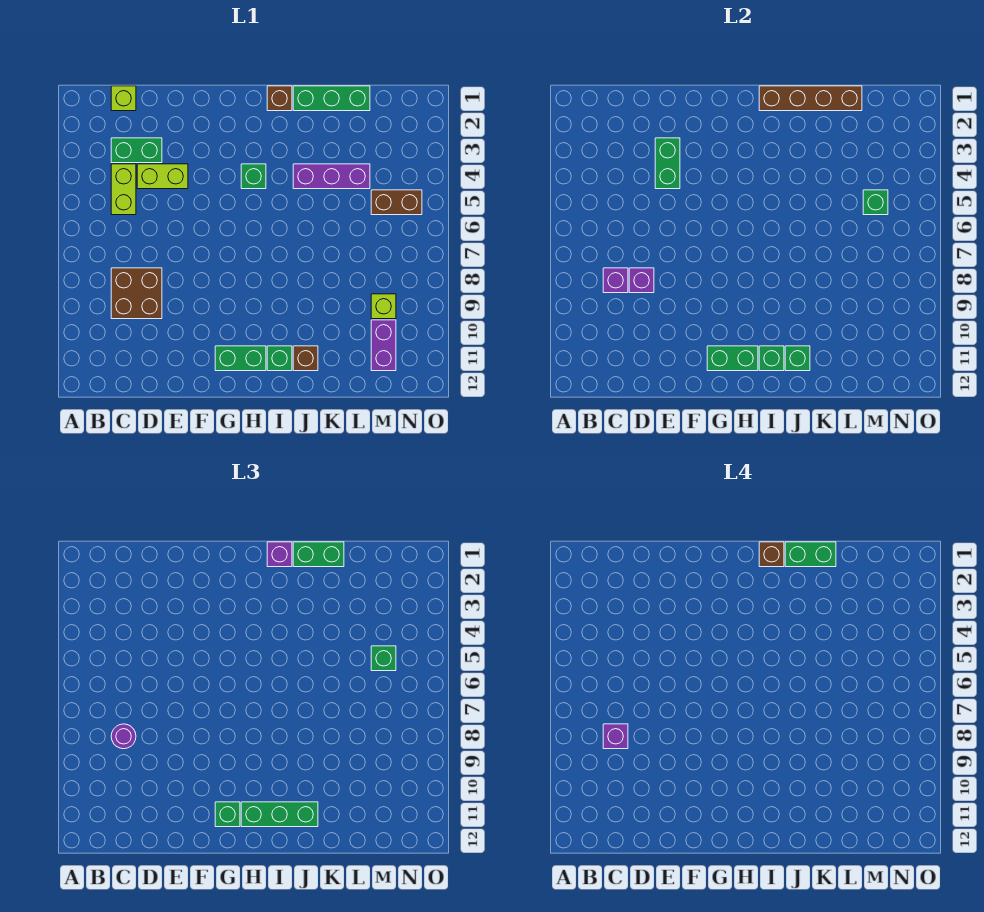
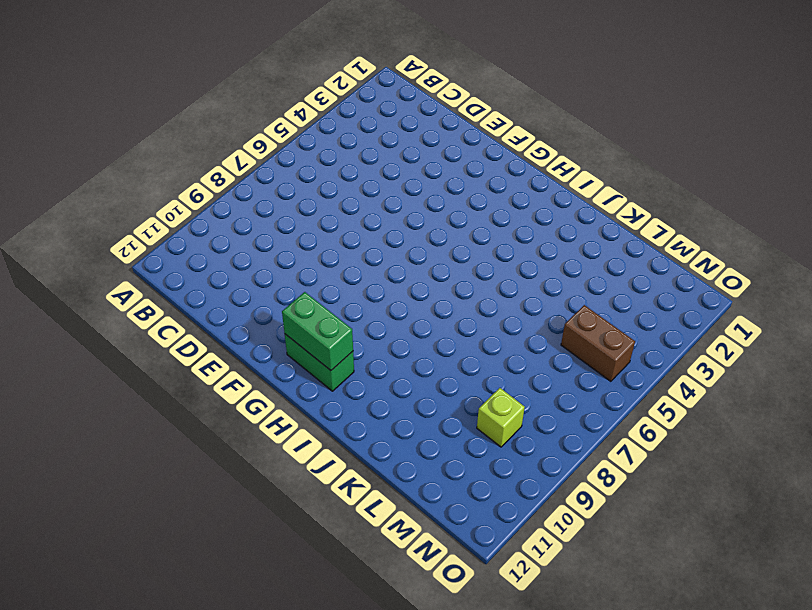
none -> lime brick C1 level 1
none -> green brick C3:D3 level 1
none -> lime brick C4:C5 level 1
none -> brown brick C8:D9 level 1

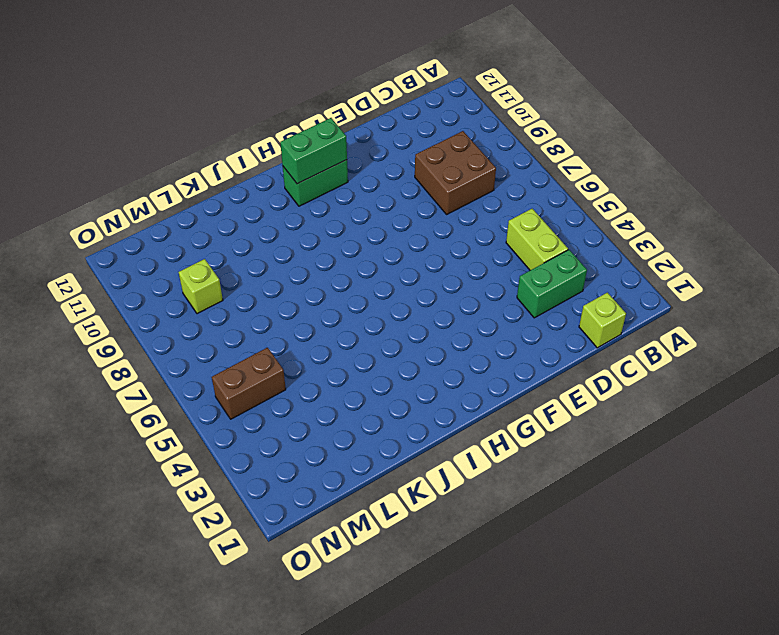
none -> lime brick D4:E4 level 1
none -> green brick H4 level 1
none -> brown brick I1 level 1
none -> green brick I11 level 1

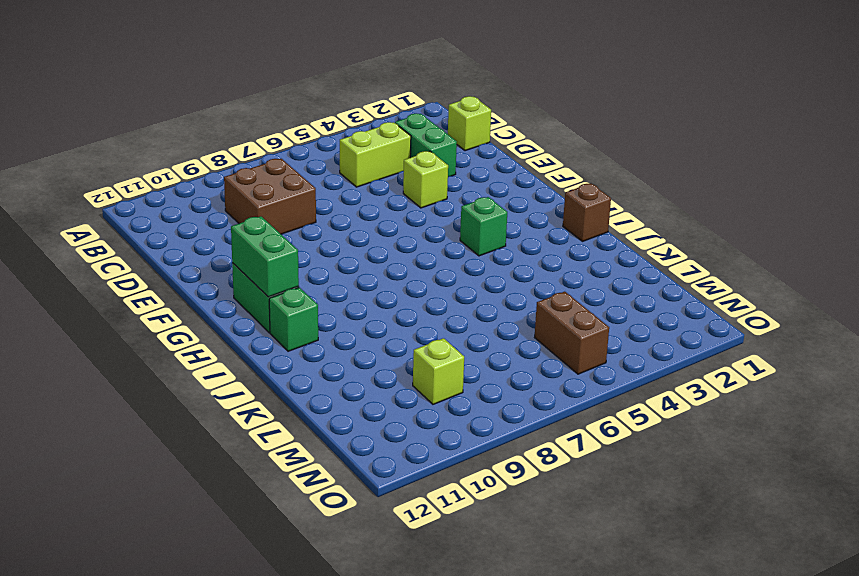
lime brick E4 level 1 -> lime brick D4:E4 level 1
none -> green brick J1:L1 level 1
none -> purple brick J4:L4 level 1
none -> brown brick J11 level 1
none -> purple brick M10:M11 level 1

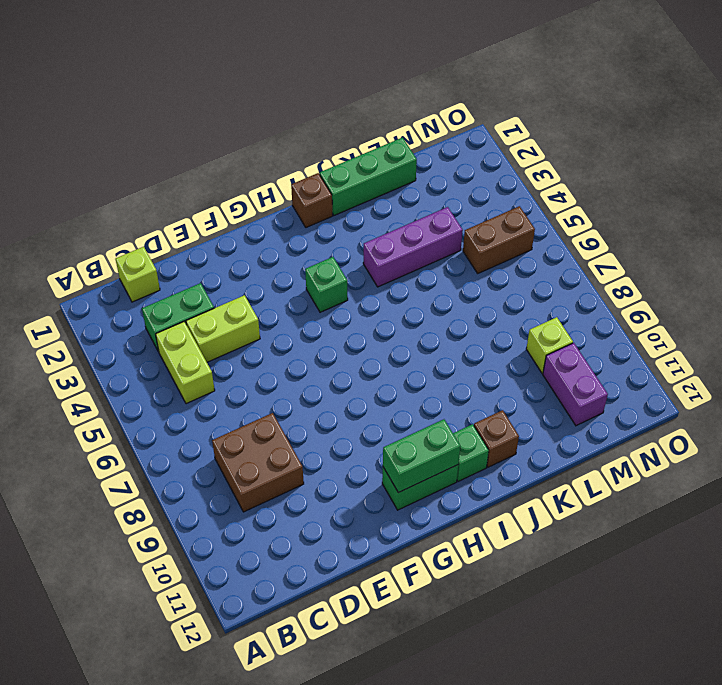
none -> purple brick C8 level 2
none -> purple brick D8 level 2
none -> green brick E3:E4 level 2
none -> brown brick I1:L1 level 2

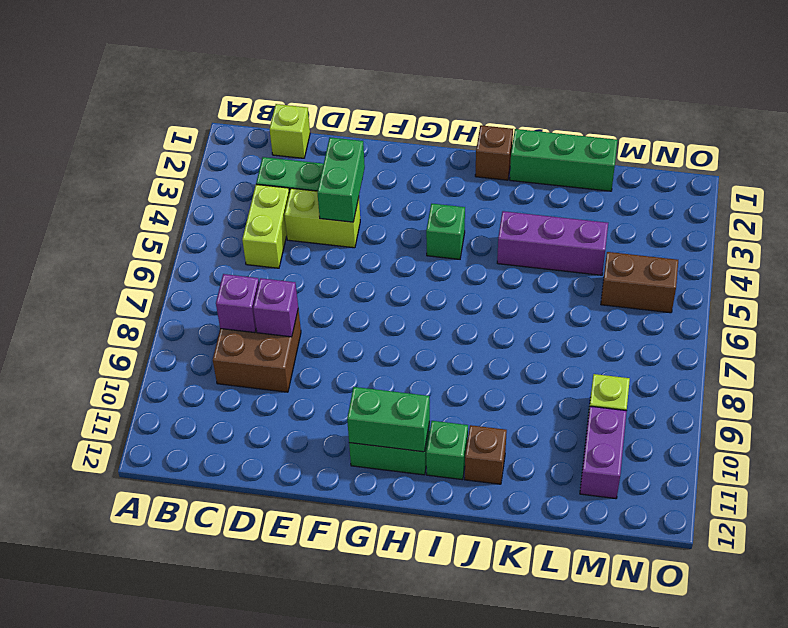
none -> brown brick I1:L1 level 2
none -> green brick I11 level 2
none -> green brick J11 level 2
none -> green brick M5 level 2

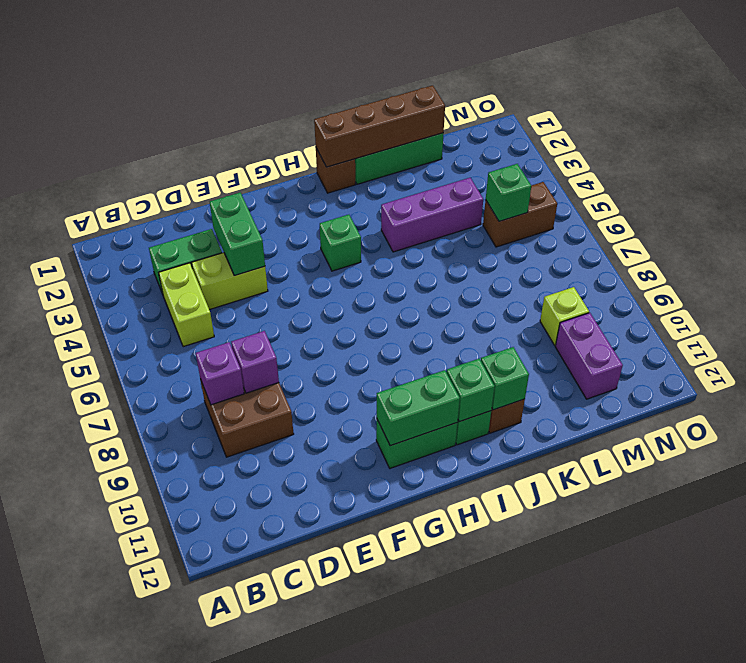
none -> lime brick C1 level 1
none -> purple round brick C8 level 3
none -> green brick G11 level 3
none -> green brick H11:J11 level 3

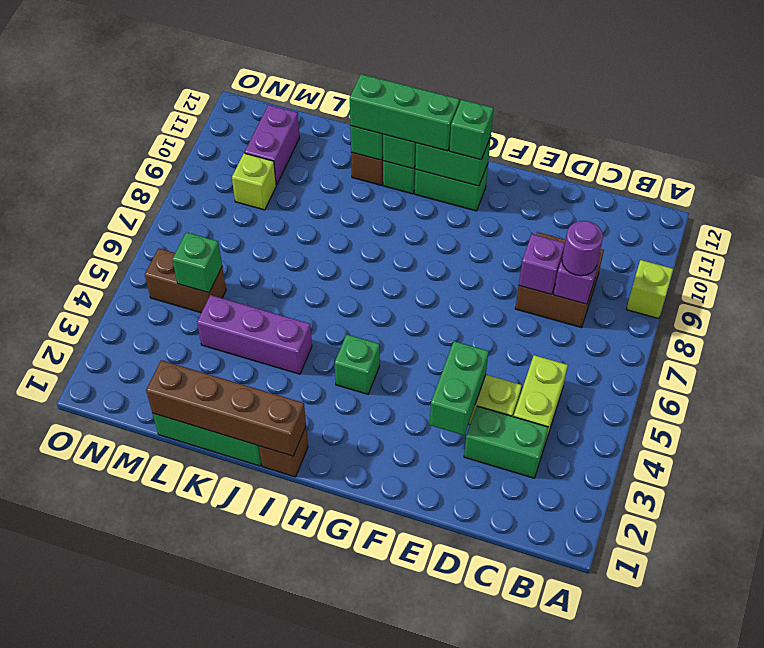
lime brick A9 level 1 -> lime brick C1 level 1
none -> purple brick I1 level 3
none -> green brick J1:K1 level 3
none -> green brick M5 level 3
none -> purple brick C8 level 4

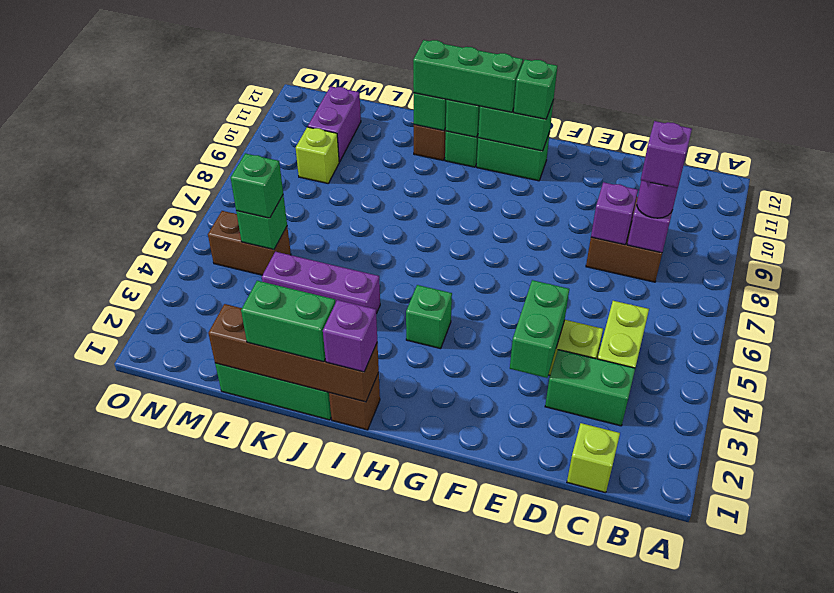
none -> brown brick I1 level 4
none -> green brick J1:K1 level 4

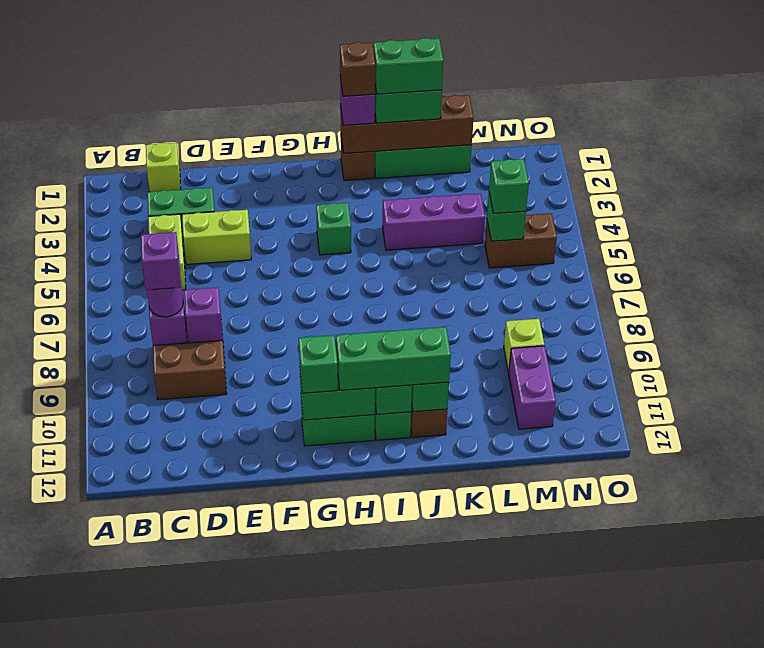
none -> green brick E3:E4 level 2

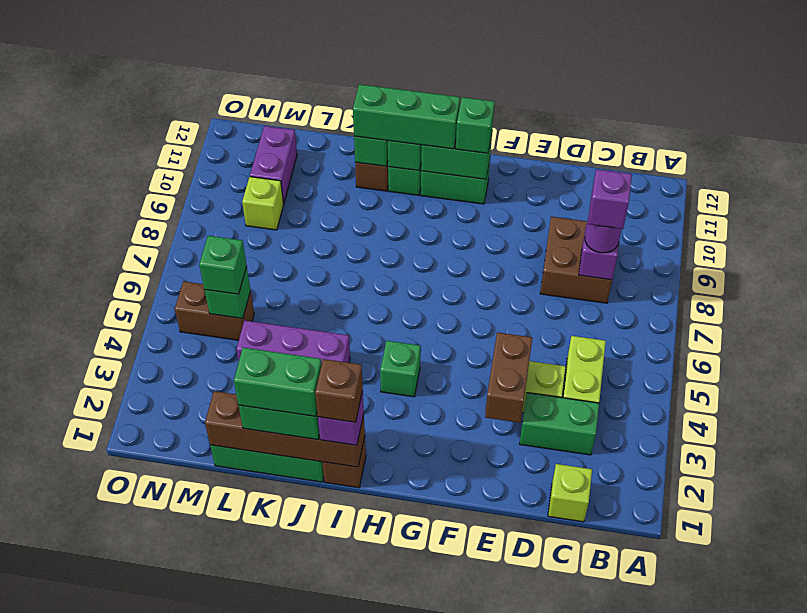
brown brick E3:E4 level 2 -> green brick E3:E4 level 2
none -> purple brick D8 level 2

